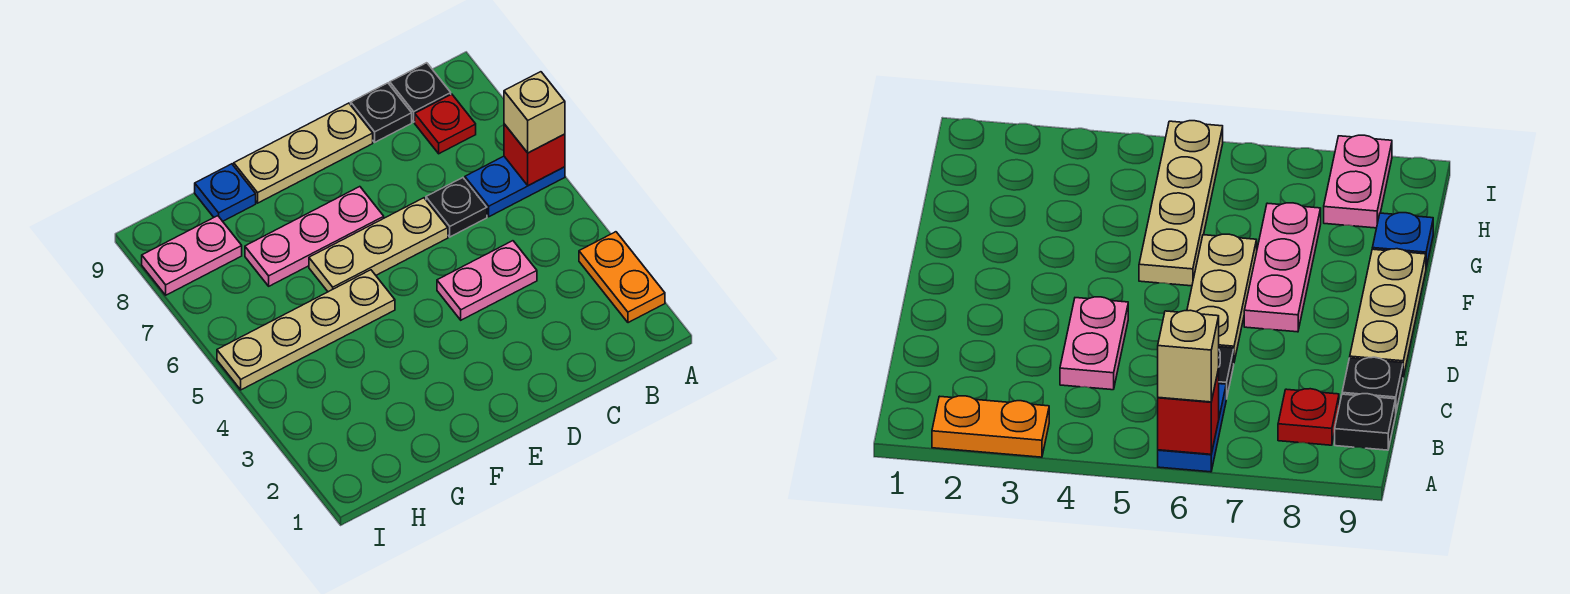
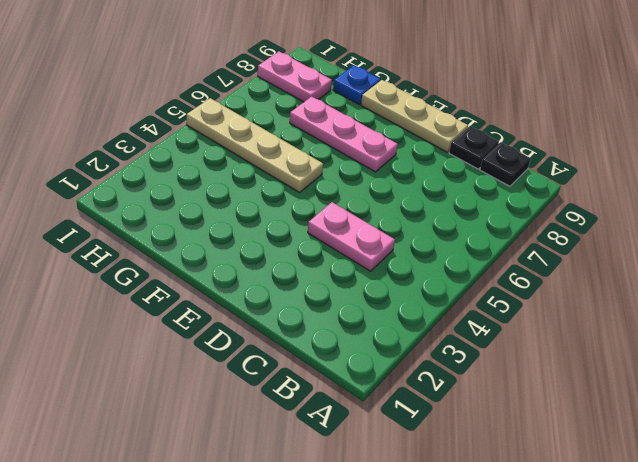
none -> orange plate A2:A3 level 1
none -> blue plate A6:B6 level 1
none -> red plate B8 level 1

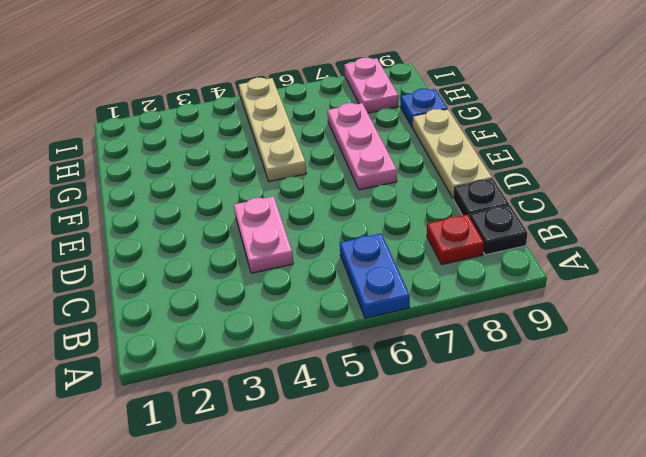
none -> orange plate A2:A3 level 1
none -> black plate C6 level 1
none -> tan plate D6:F6 level 1

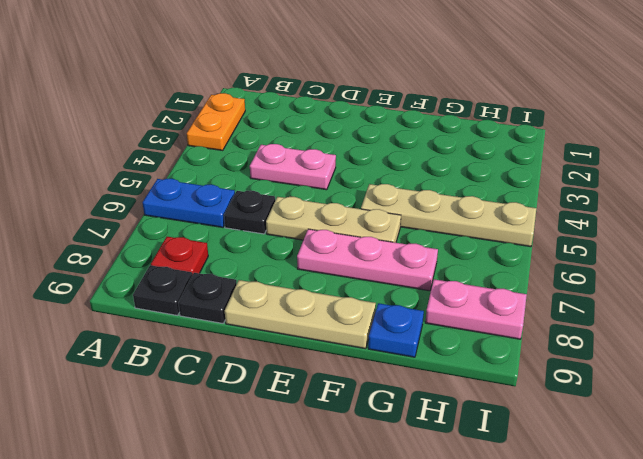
none -> red brick A6 level 2
none -> tan brick A6 level 3

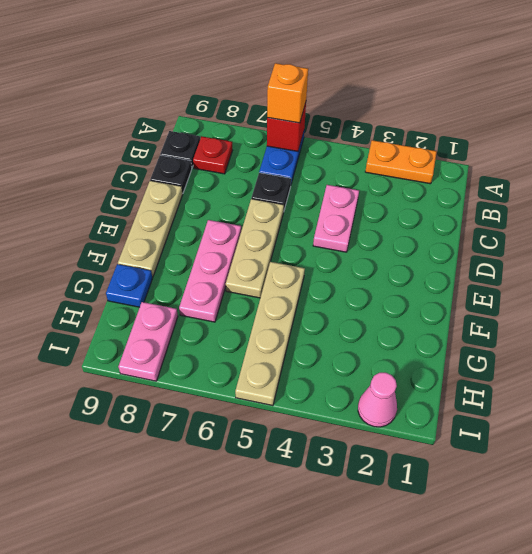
orange brick A6 level 3 -> tan brick A6 level 3
pink cone I2 level 1 -> none

